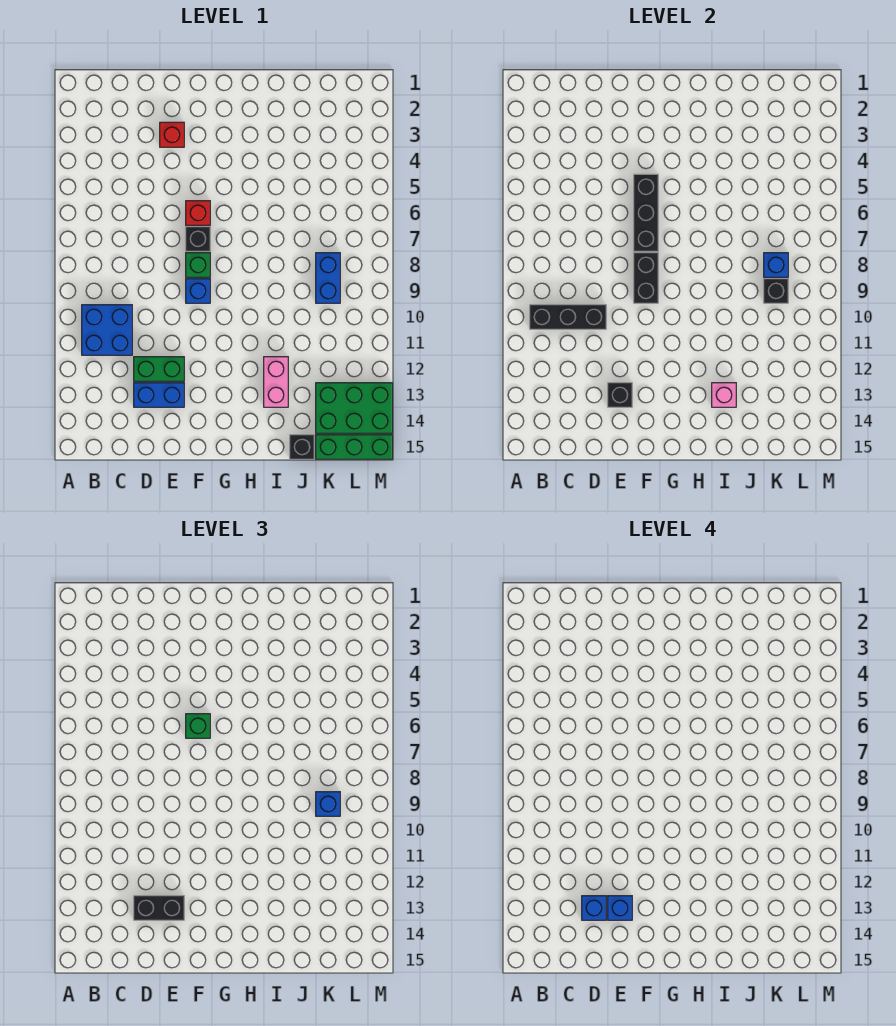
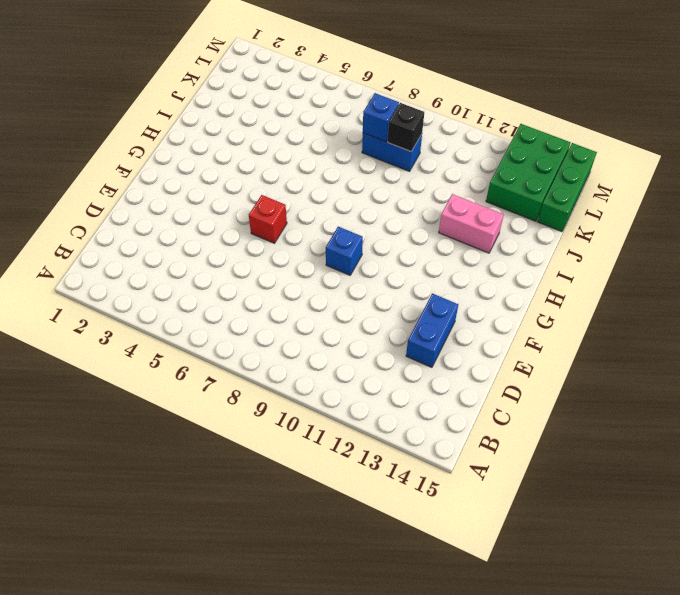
none -> blue brick B10:C11 level 1
none -> green brick D12:E12 level 1
none -> red brick E3 level 1

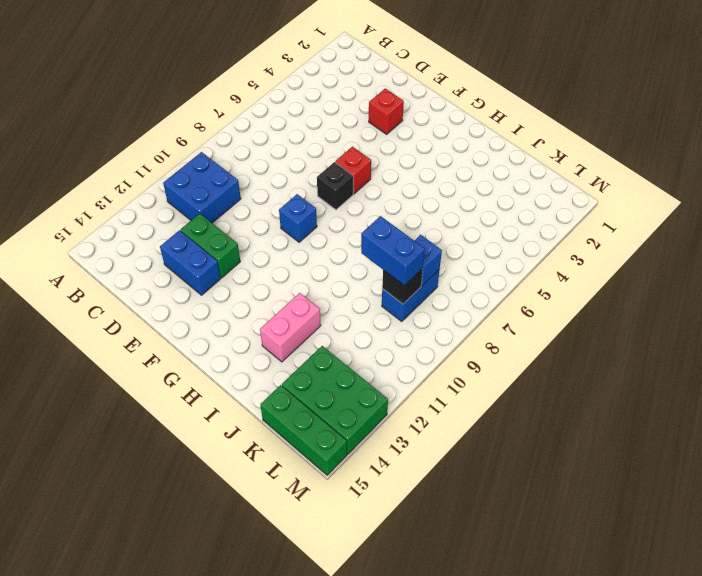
blue brick J9:K9 level 3 -> blue brick K9 level 3
none -> green brick F8 level 1
none -> black brick J15 level 1
none -> black brick B10:D10 level 2

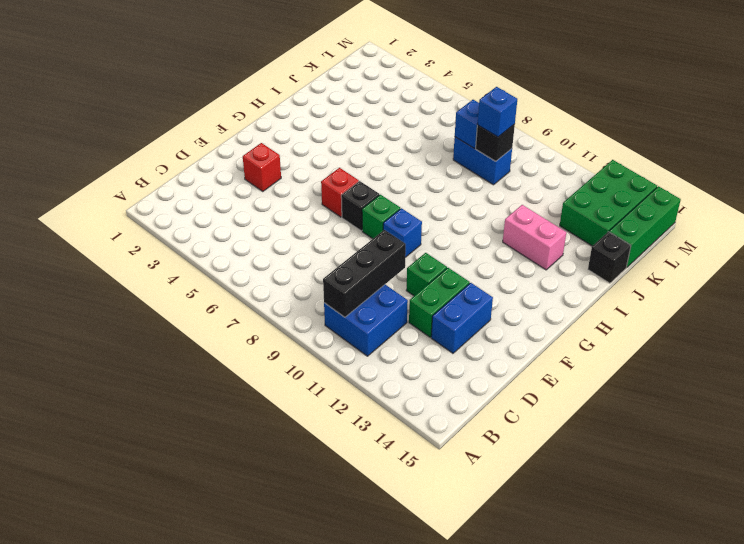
green brick E11 level 1 -> green brick F6 level 3
none -> black brick E13 level 2
none -> black brick F5:F7 level 2
none -> black brick F8:F9 level 2

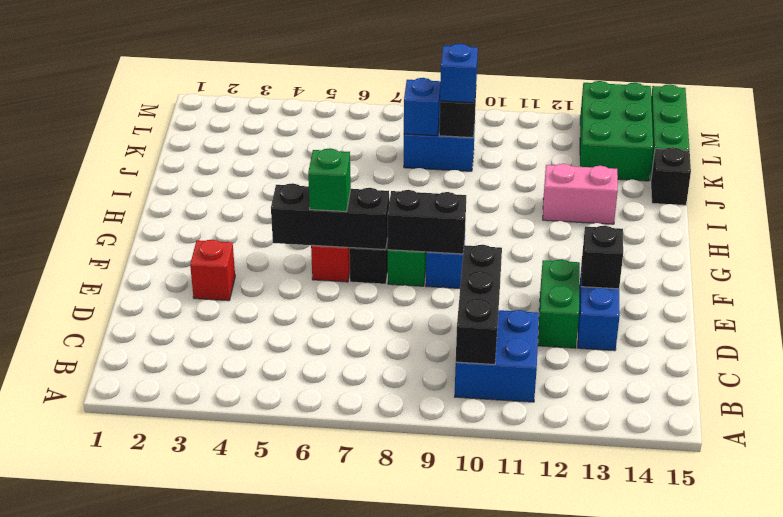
none -> pink brick I13 level 2
none -> black brick D13:E13 level 3
none -> blue brick D13 level 4

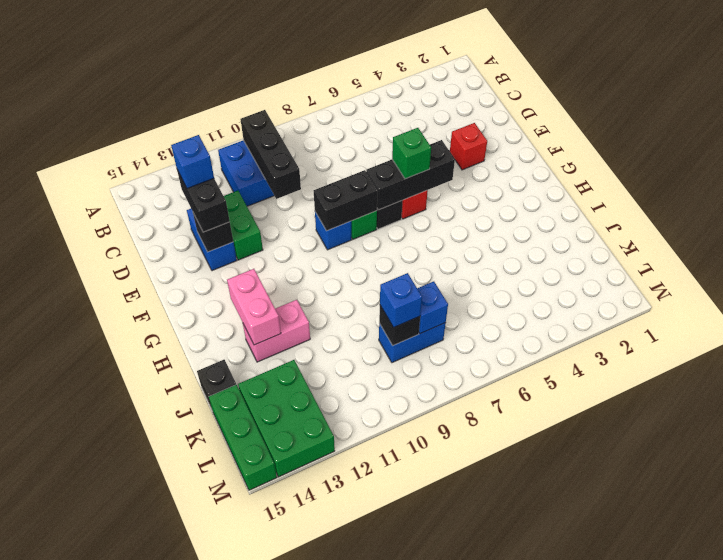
pink brick H13:I13 level 2 -> pink brick I13 level 2
none -> blue brick E13 level 4

